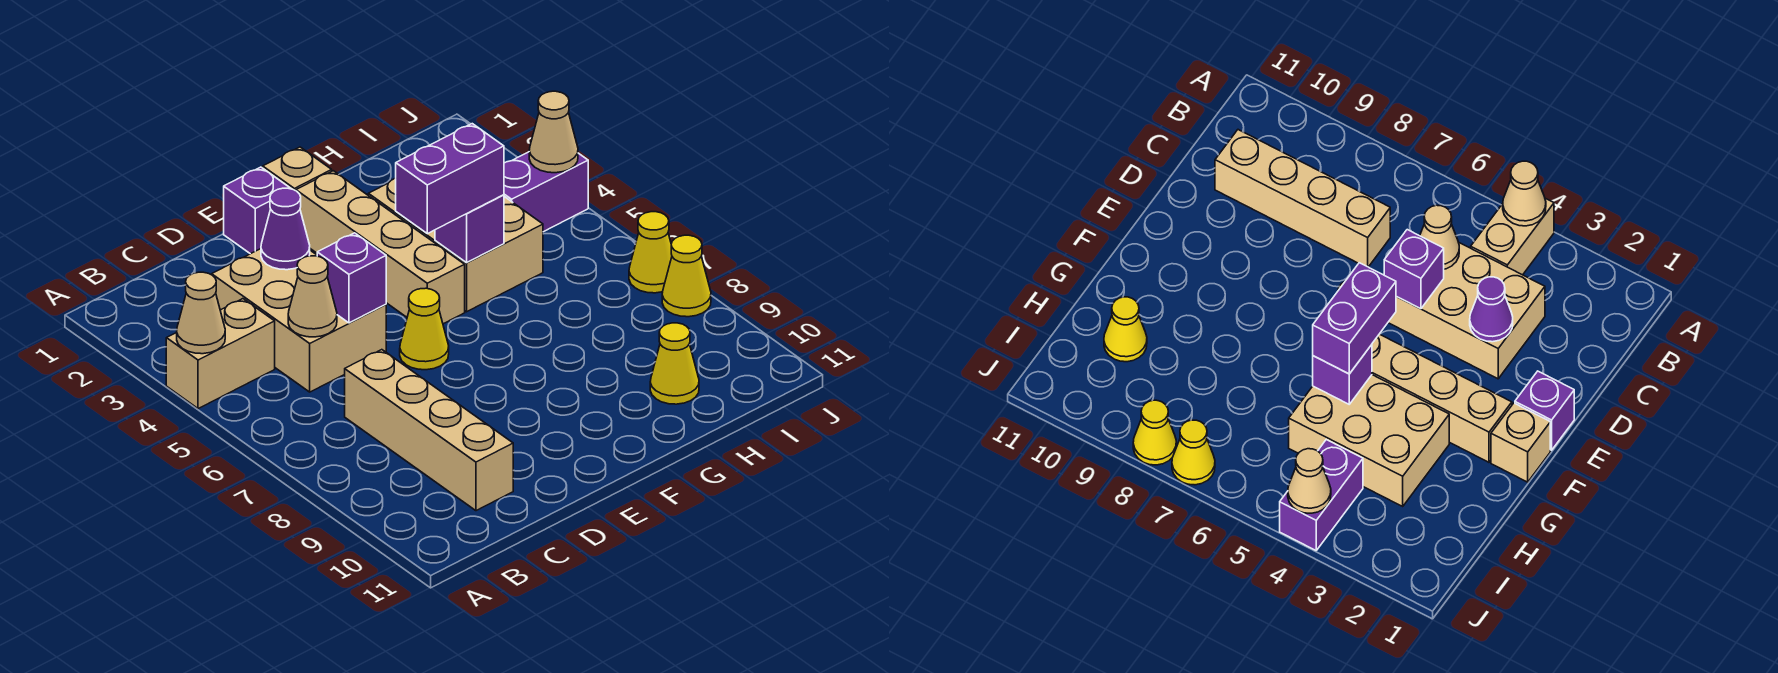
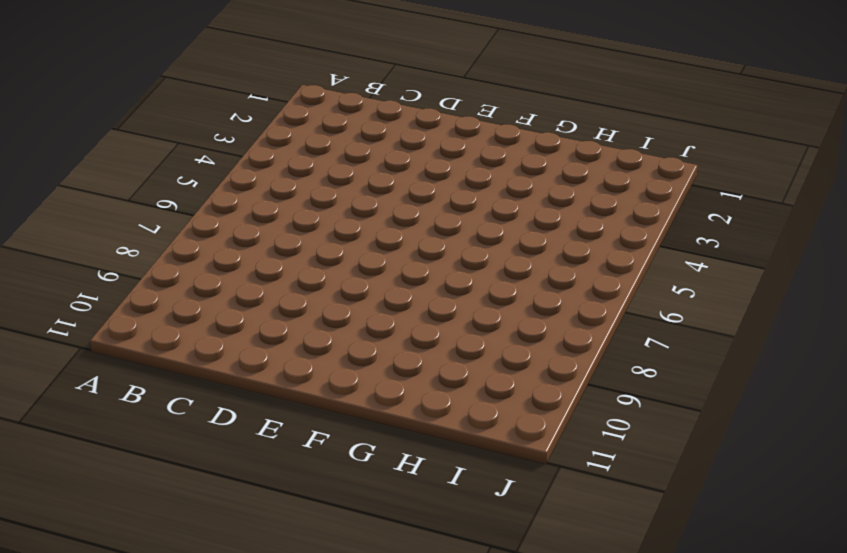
none -> tan brick A4:B4 level 1
none -> tan brick C3:D5 level 1
none -> tan brick C7:C10 level 1

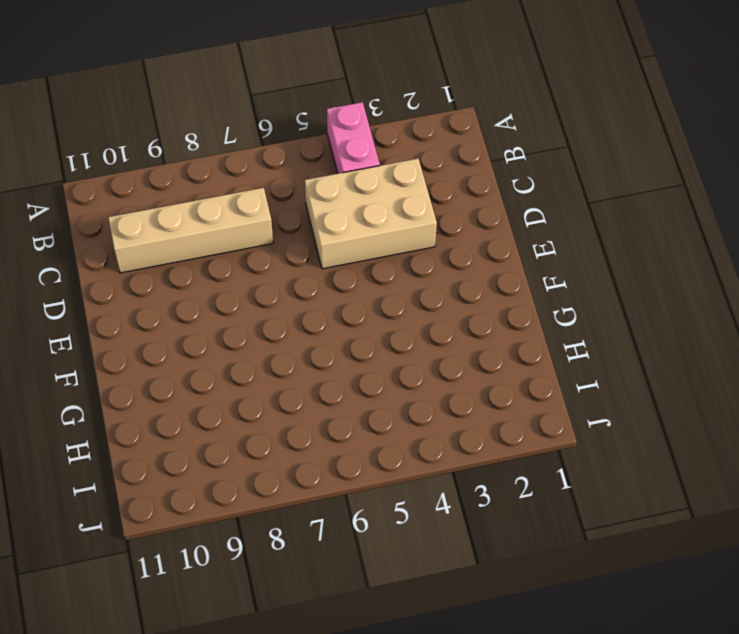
pink brick A4:B4 level 1 -> tan brick A4:B4 level 1
none -> purple brick E1 level 1
none -> yellow cone E6 level 1
none -> tan brick F1 level 1

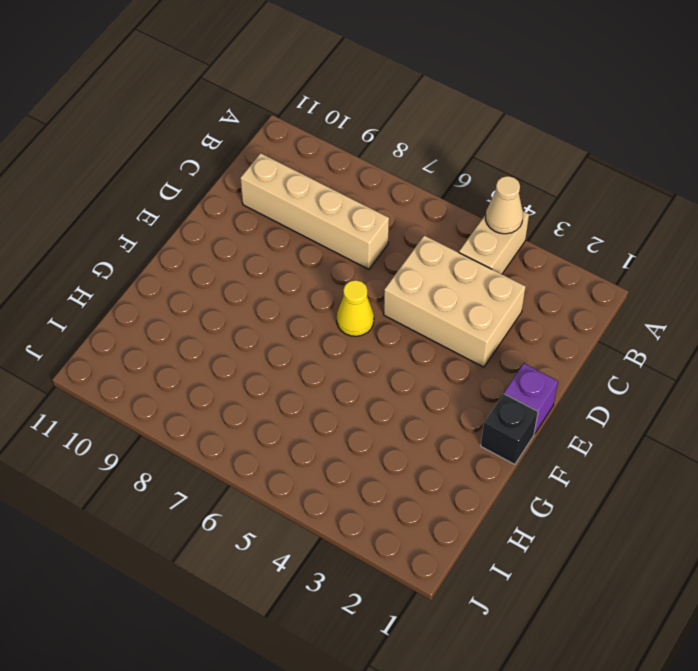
black brick F1 level 1 -> tan brick F1 level 1
none -> tan brick F2:F5 level 1
none -> tan brick G3:H5 level 1
none -> yellow cone H10 level 1

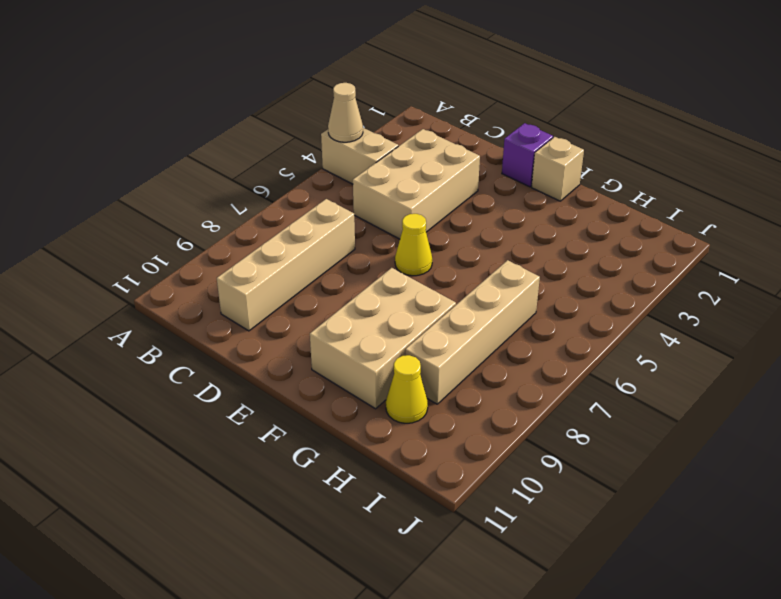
tan brick F8:G10 level 1 -> tan brick G3:H5 level 1
tan brick H6:H9 level 1 -> tan brick F2:F5 level 1
none -> purple brick I4:J4 level 1
none -> yellow cone J7 level 1
none -> yellow cone J8 level 1

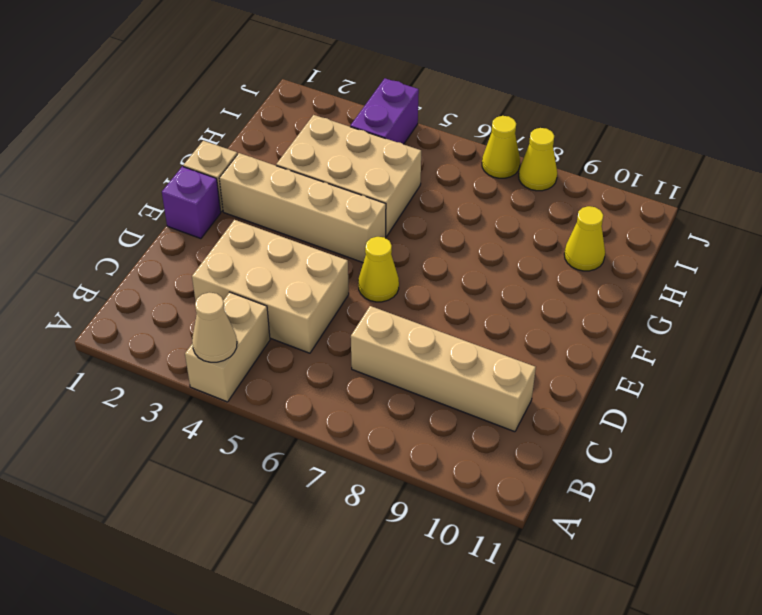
none -> tan cone C5 level 2
none -> purple cone D3 level 2
none -> purple brick D5 level 2

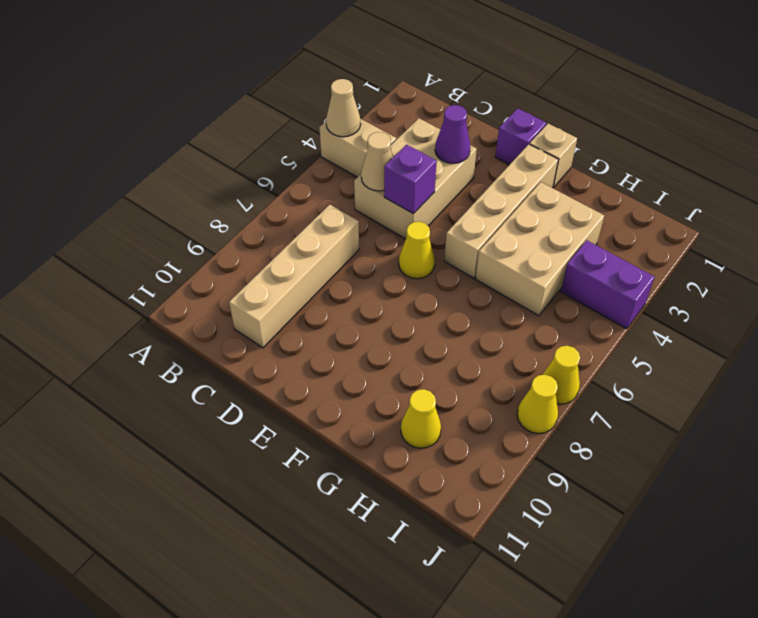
none -> purple brick G5 level 2
none -> tan cone J4 level 2
none -> purple brick F5:G5 level 3

